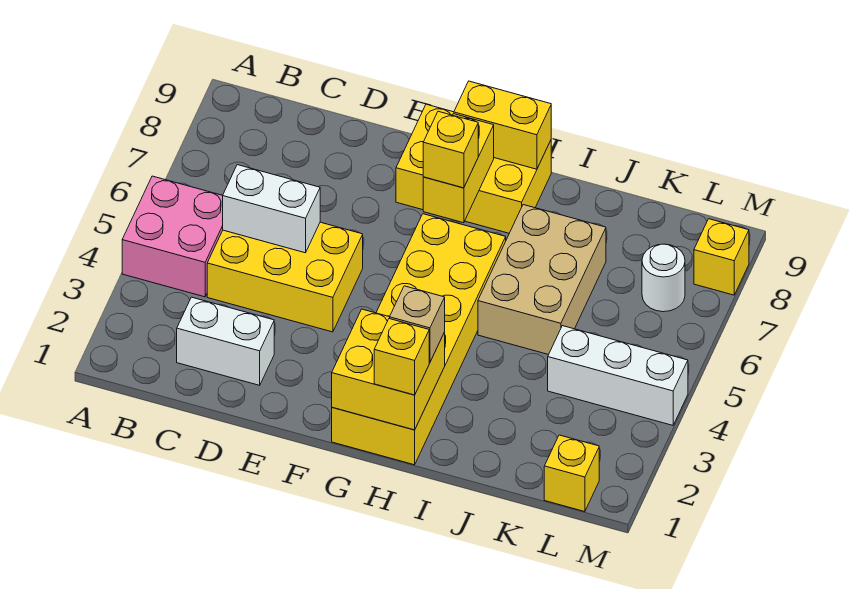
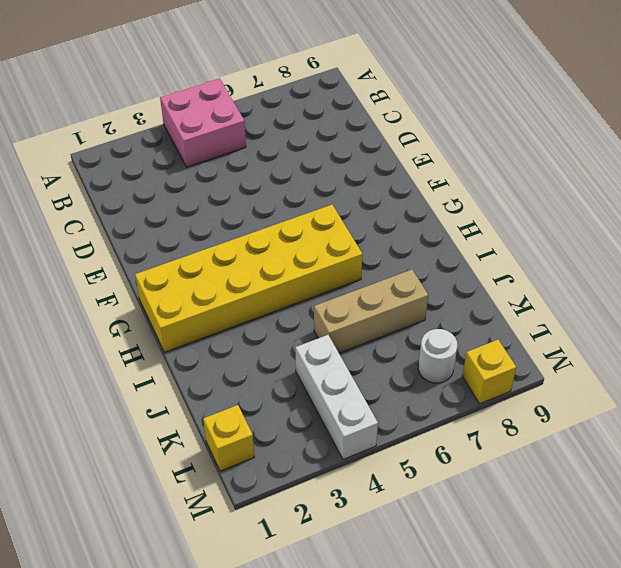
tan brick J5:J7 level 1 -> tan brick I5:J7 level 1
none -> white brick C2:D2 level 1
none -> yellow brick C4:E5 level 1
none -> yellow brick F8:H9 level 1

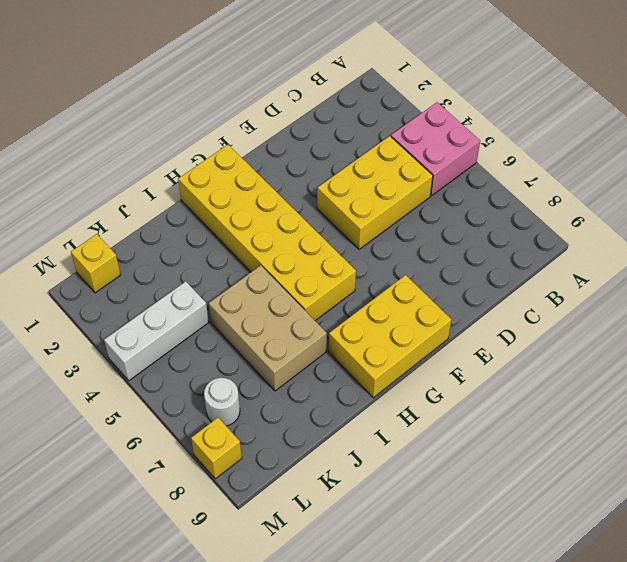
none -> white brick C2:D2 level 1
none -> white brick C5:D5 level 2
none -> yellow brick G1:H2 level 2

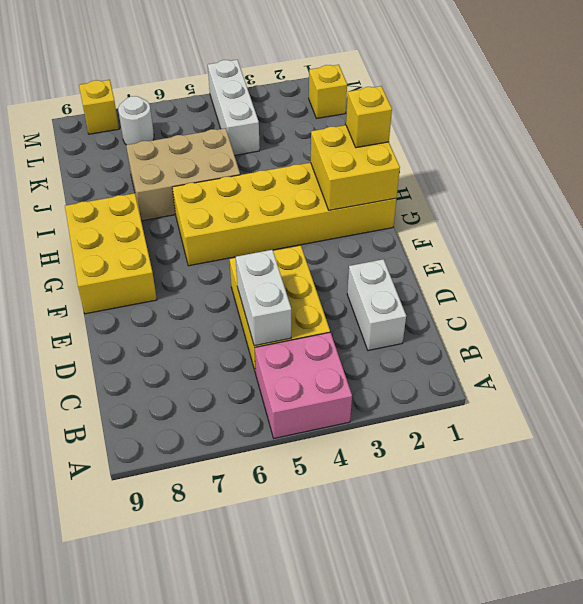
none -> yellow brick G7:G8 level 2
none -> yellow brick G9:H9 level 2
none -> yellow brick G7 level 3

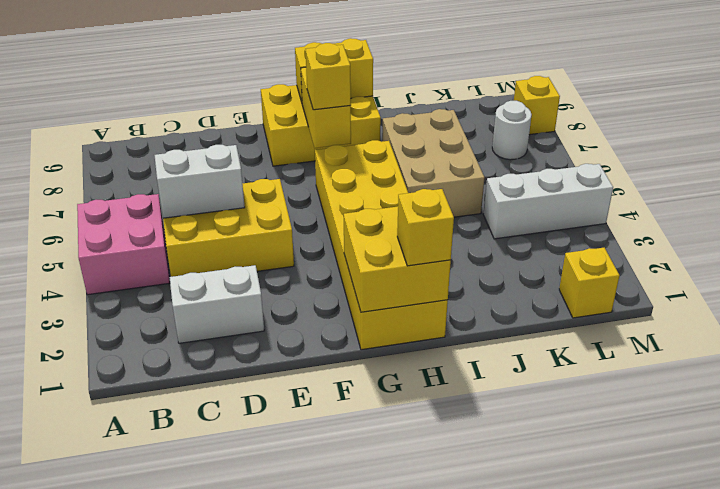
none -> tan brick H2 level 3

